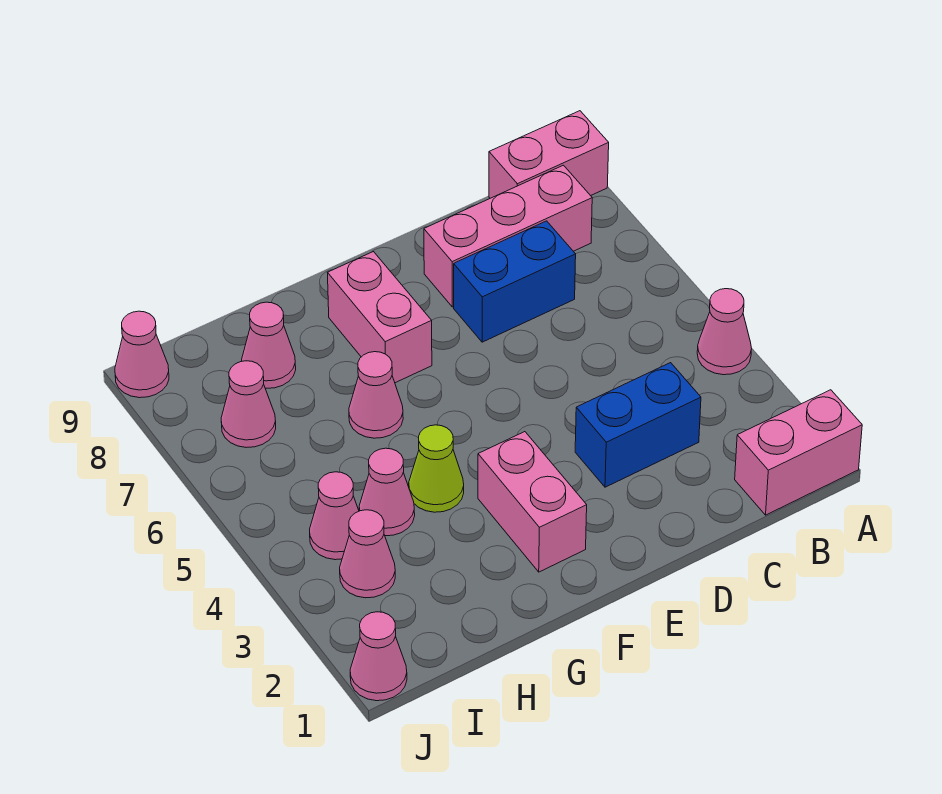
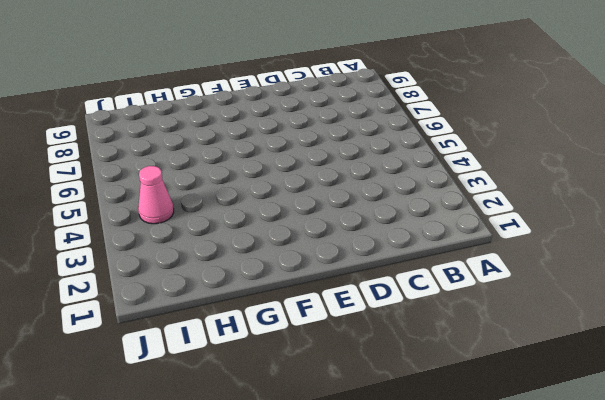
none -> pink brick A1:B1 level 1
none -> pink cone A4 level 1
none -> pink brick A9:B9 level 1

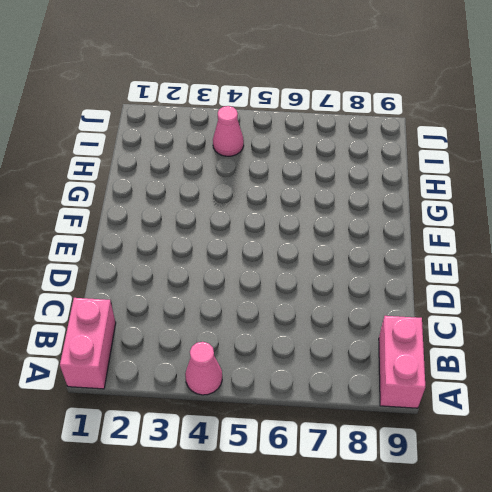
none -> pink brick B8:D8 level 1
none -> blue brick C3:D3 level 1
none -> blue brick C7:D7 level 1

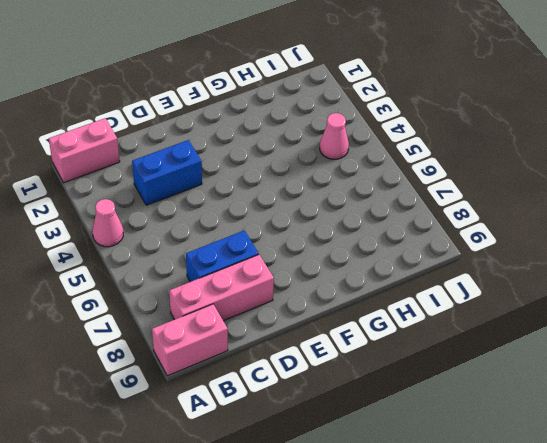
none -> pink brick F2:F3 level 1
none -> pink brick F7:F8 level 1
none -> lime cone G4 level 1

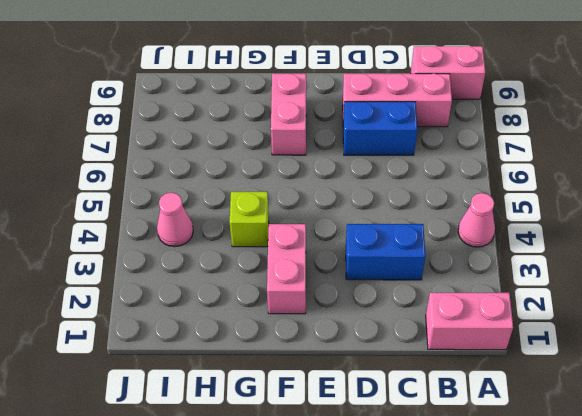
lime brick G4 level 1 -> lime cone G4 level 1
none -> pink cone G6 level 1
none -> pink cone H4 level 1
none -> pink cone H8 level 1

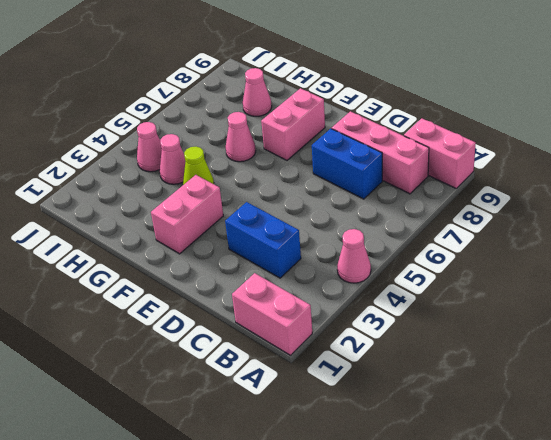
none -> pink cone I3 level 1
none -> pink cone I7 level 1
none -> pink cone J1 level 1

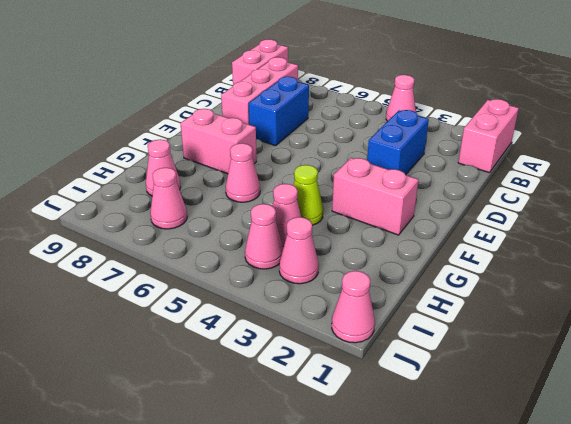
none -> pink cone J9 level 1

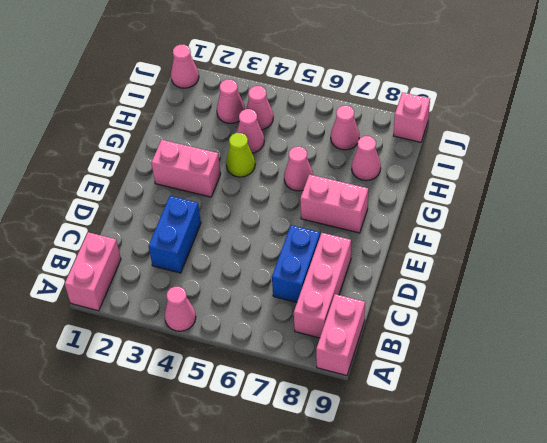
pink brick J9 level 1 -> pink cone J9 level 1

